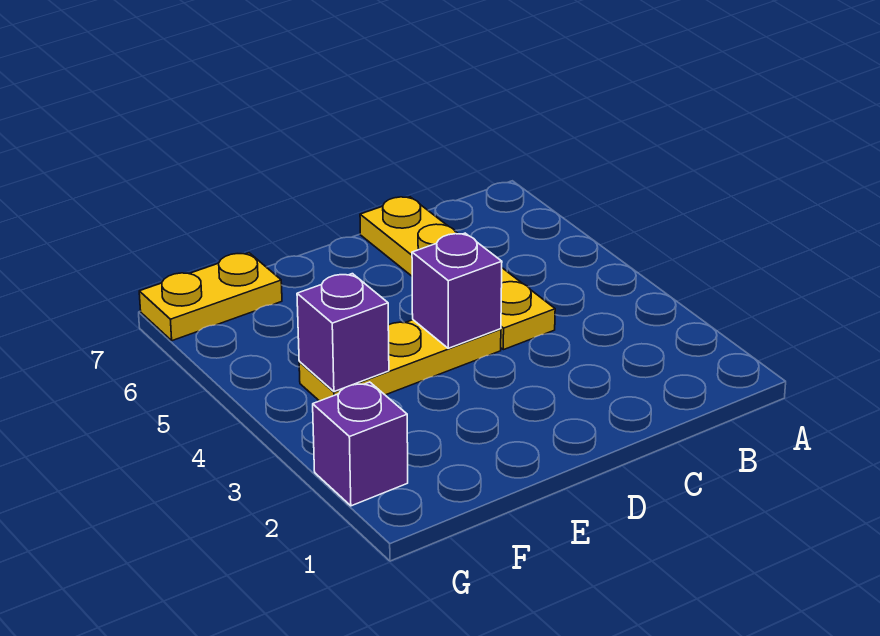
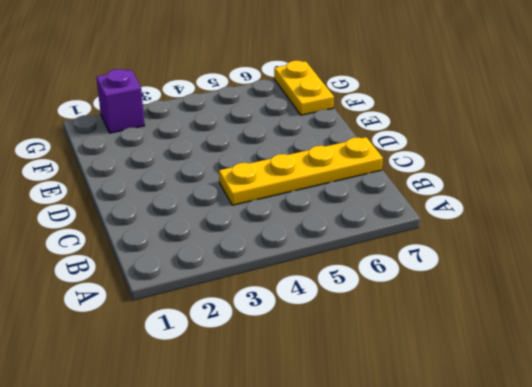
none -> yellow plate D4:F4 level 1
none -> purple brick D4 level 2

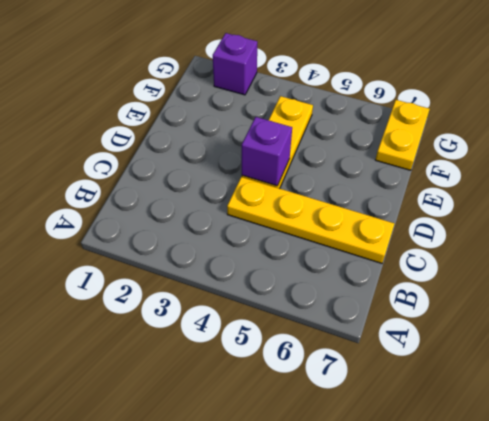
none -> purple brick F4 level 2

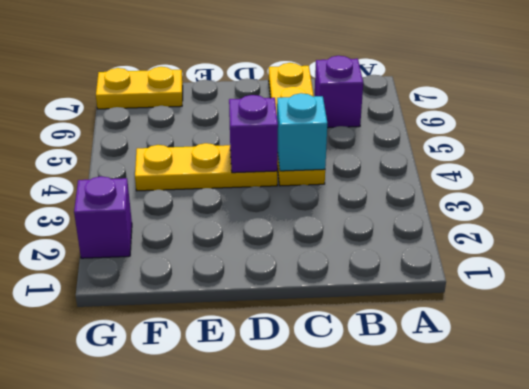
purple brick B6 level 1 -> purple brick F4 level 2
cyan brick C4 level 2 -> none

